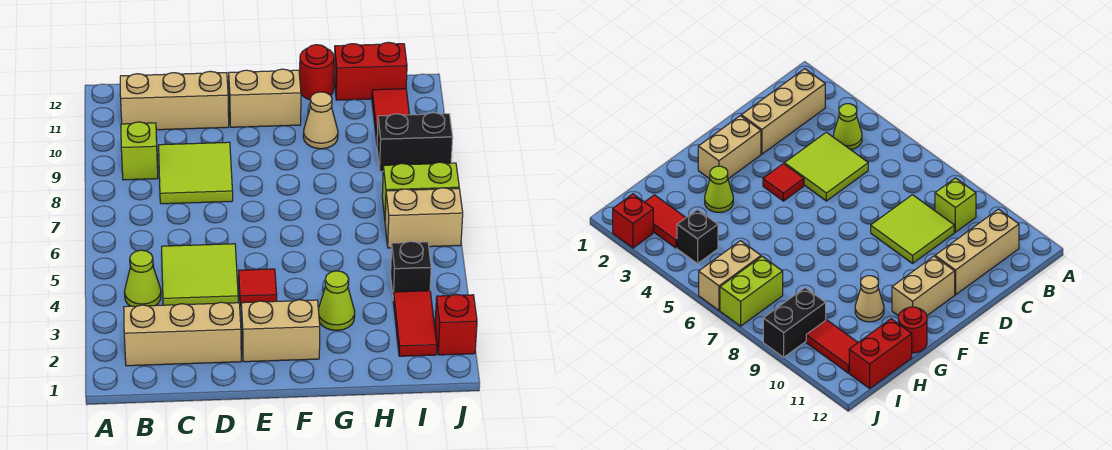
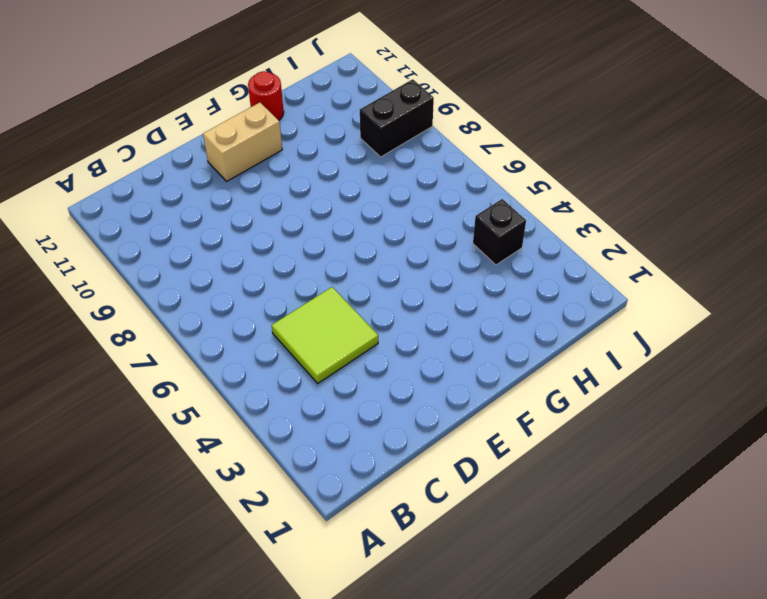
none -> tan brick B2:D2 level 1
none -> lime cone B4 level 1
none -> lime brick B9 level 1

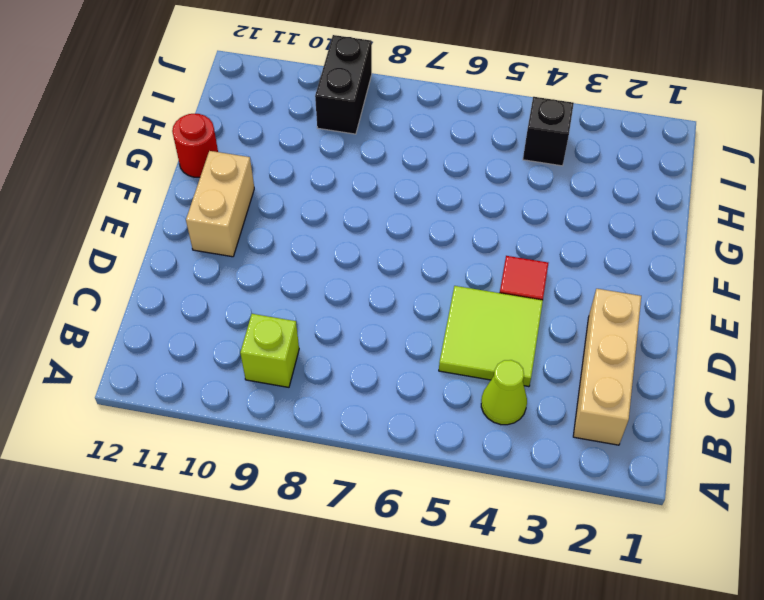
none -> tan brick B11:D11 level 1
none -> lime tile C8:D9 level 1
none -> tan brick E2:F2 level 1

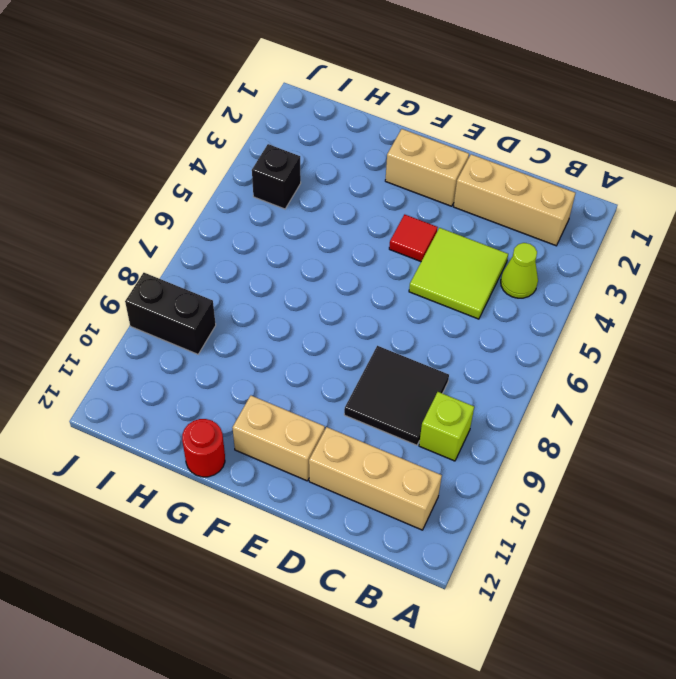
black tile C8:D9 level 1 -> lime tile C8:D9 level 1
none -> lime cone G3 level 1
none -> tan cone G10 level 1
none -> red brick H12:I12 level 1

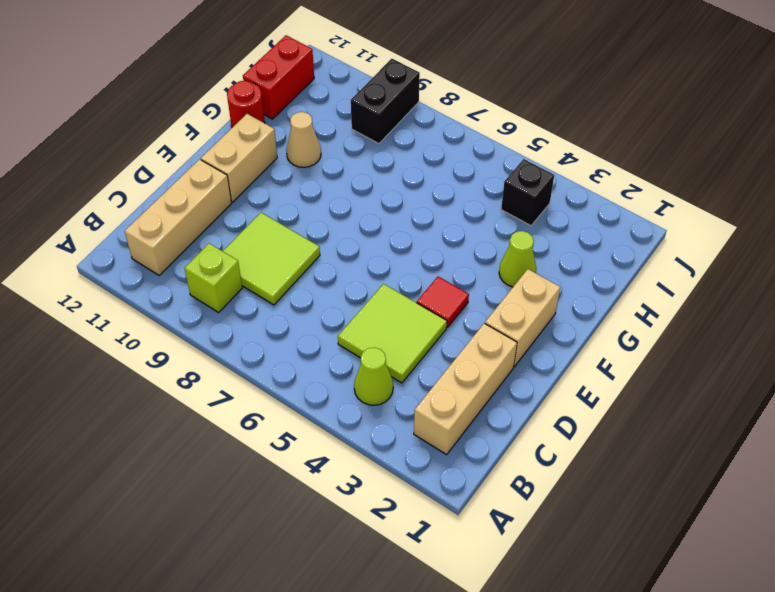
none -> red tile I2:I3 level 1
none -> tan brick I6:J6 level 1
none -> lime brick I7:J7 level 1

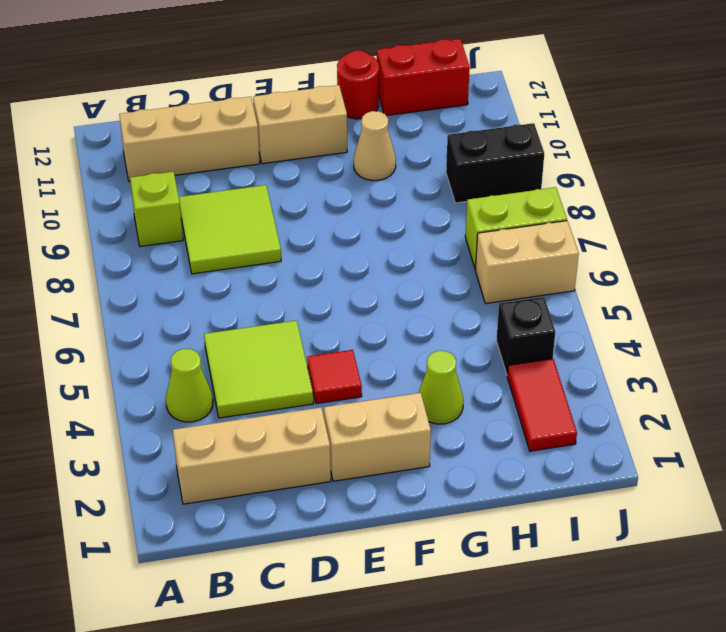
none -> red tile I10:I11 level 1
none -> red brick J2 level 1

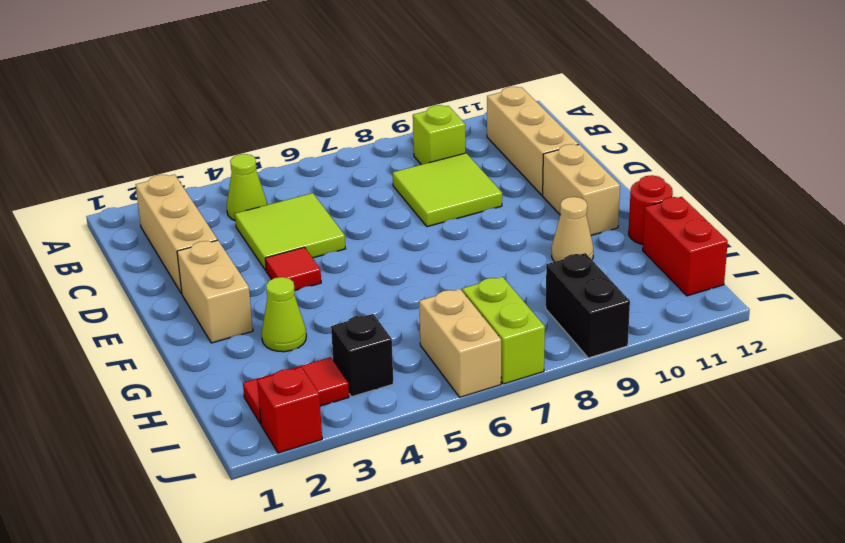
none -> red tile I10:I11 level 1

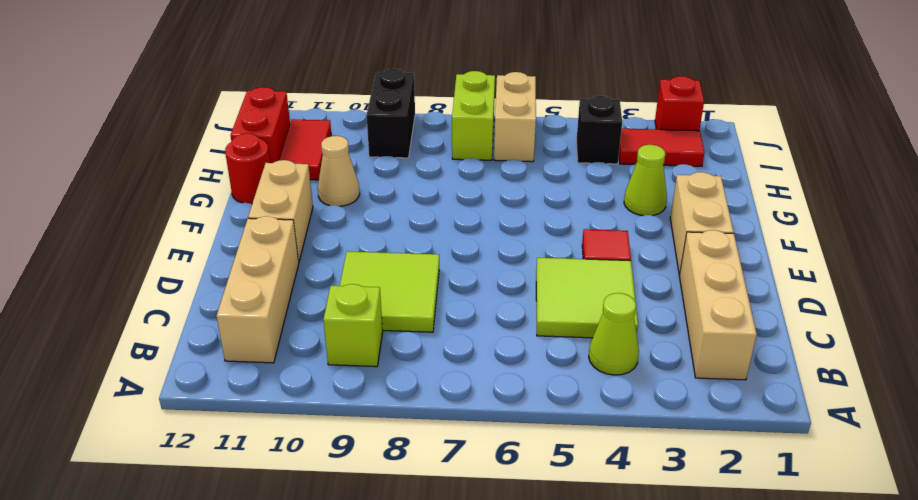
red tile H11:I11 level 1 -> red tile I10:I11 level 1

